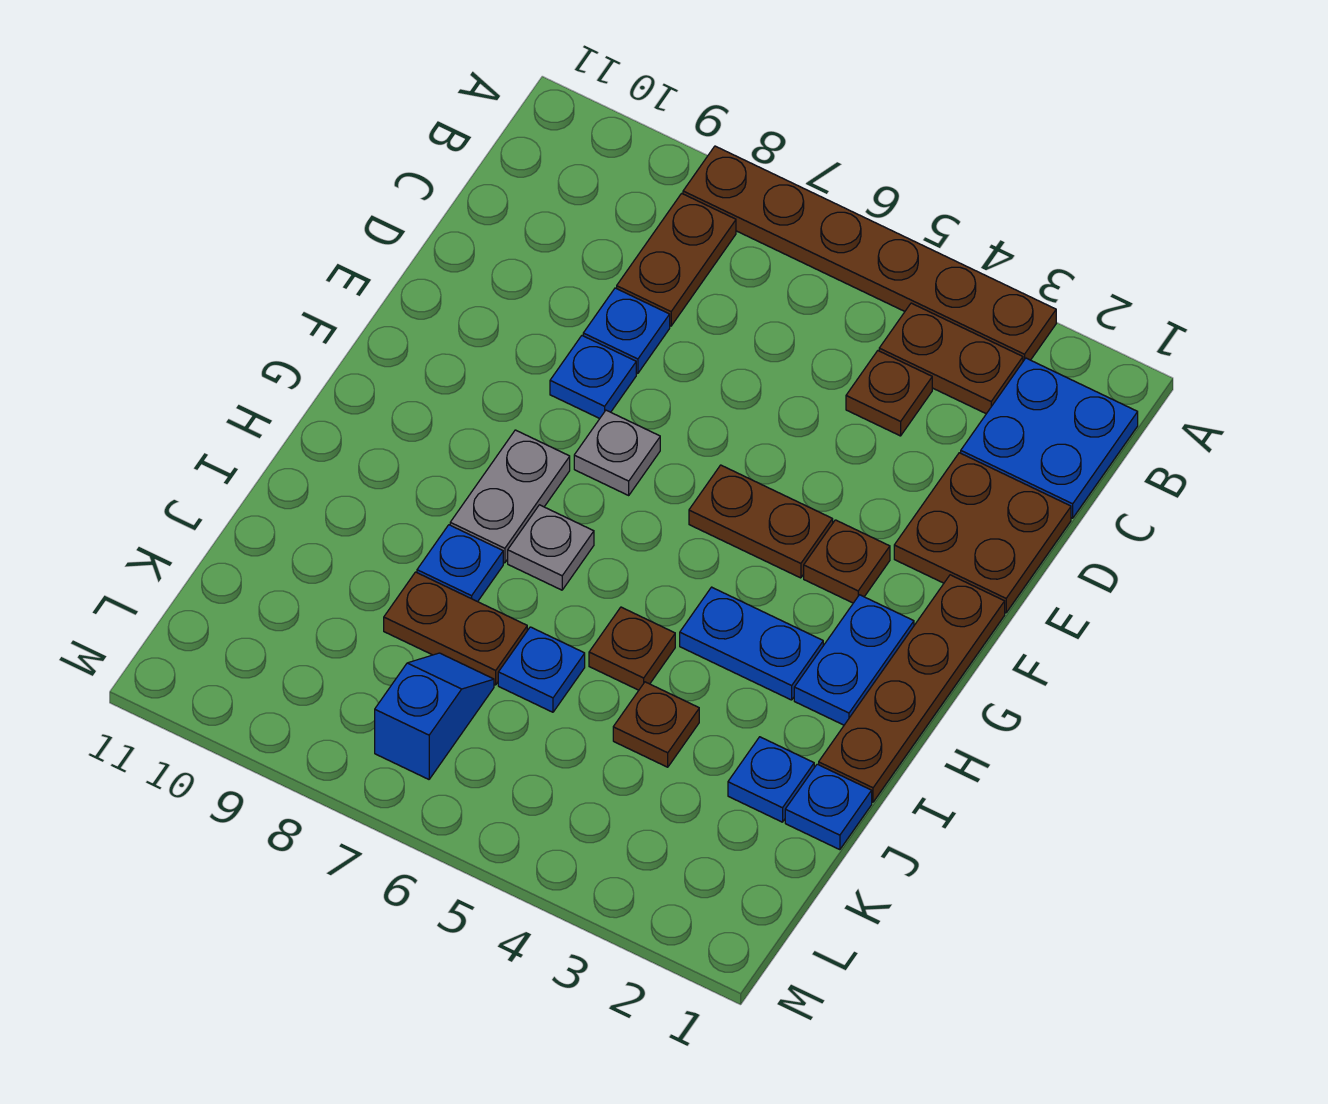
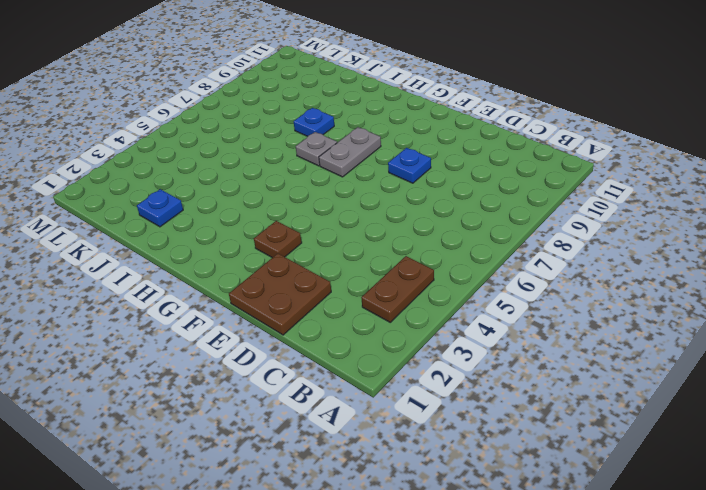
grey plate G7:G8 level 1 -> grey plate G8:H8 level 1
none -> brown plate A3:A8 level 1
none -> blue plate B1:C2 level 1
none -> brown plate B8:C8 level 1

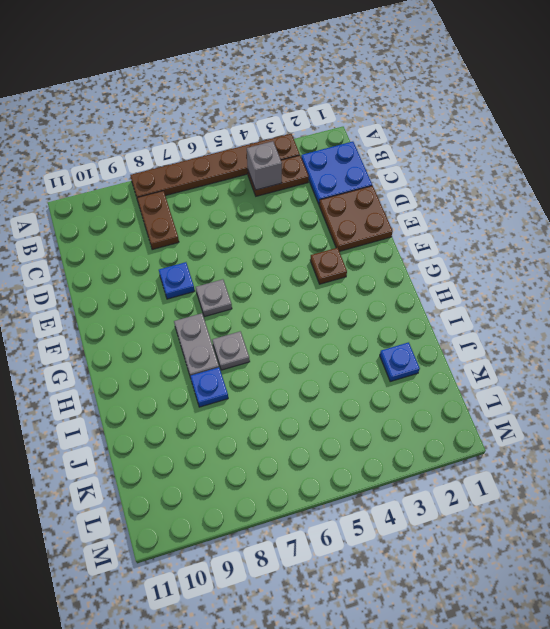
grey brick B4 level 2 -> none
none -> brown plate C4 level 1
none -> blue plate D8 level 1
none -> brown plate F1:I1 level 1

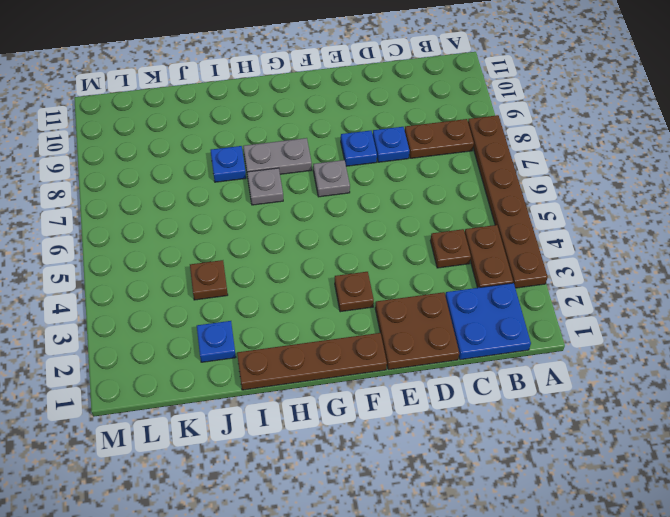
none -> brown plate F4:F5 level 1
none -> blue plate G2:H2 level 1
none -> blue plate H3:H4 level 1

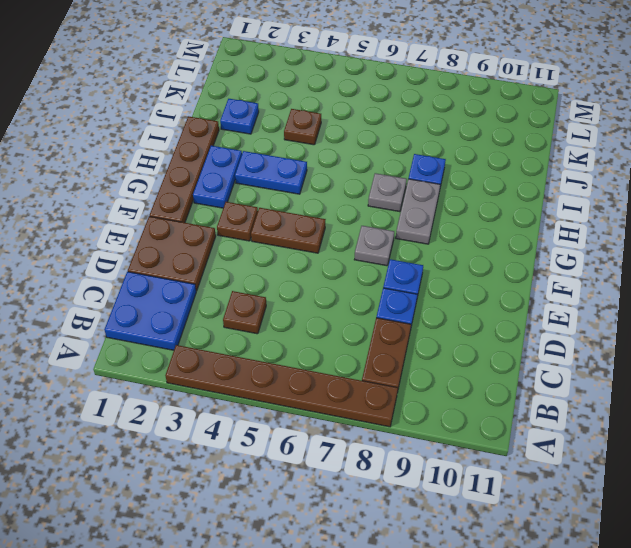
none -> brown plate B3:B4 level 1
none -> brown plate I5 level 1
none -> blue plate J1 level 1

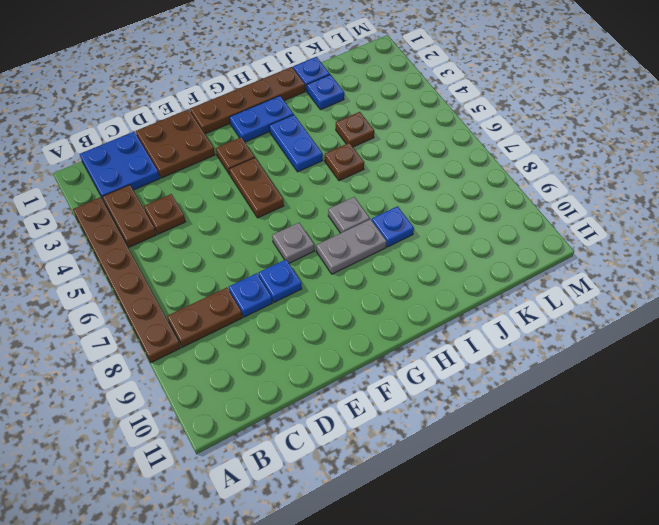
none -> blue plate J6 level 1
none -> brown plate J7:J8 level 1
none -> blue slope K7:L7 level 1 top L

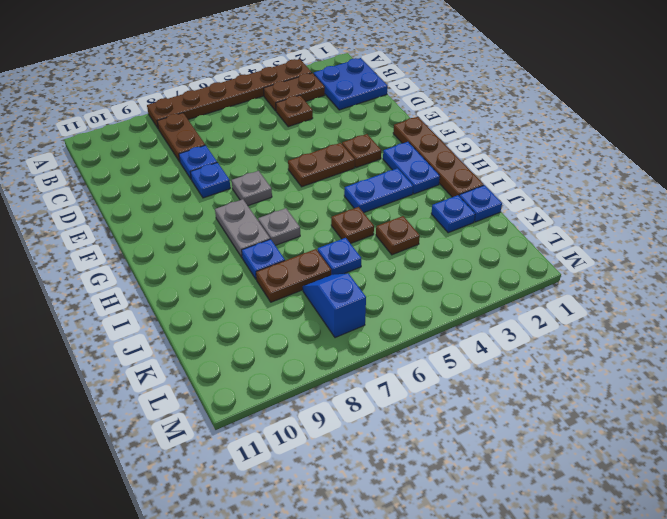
none -> brown plate D1:E2 level 1

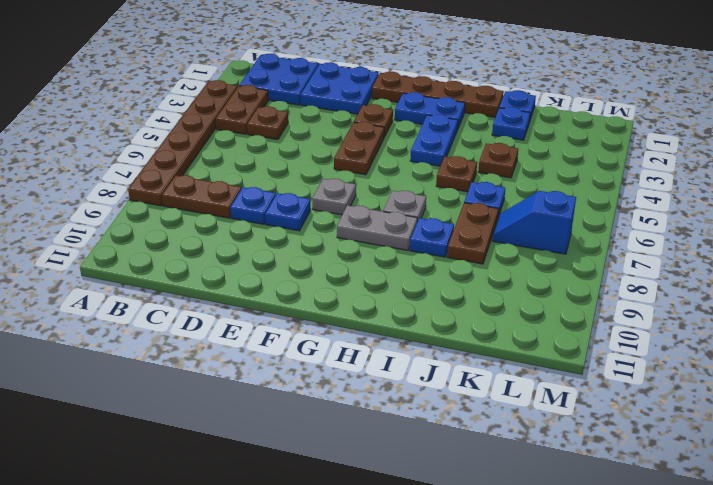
blue plate D1:E2 level 1 -> brown plate D1:E2 level 1

